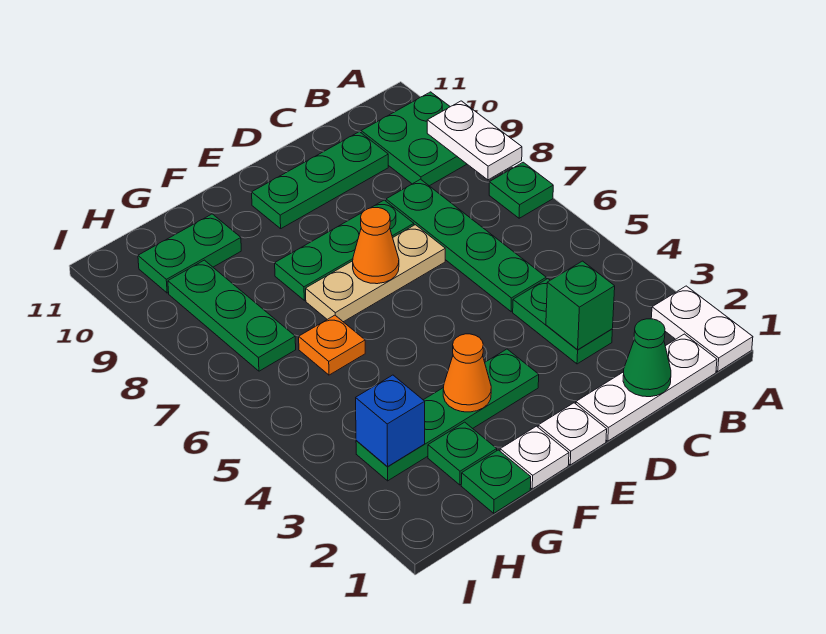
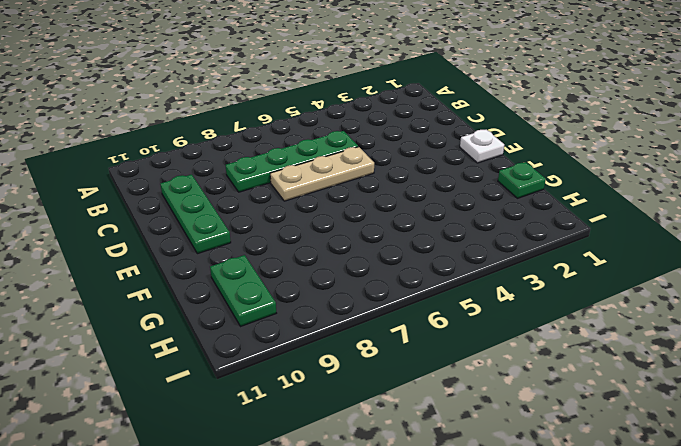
tan plate D5:D7 level 1 -> tan plate D7:F7 level 1
none -> white plate A1:A2 level 1
none -> green plate A7 level 1
none -> green plate A9:B10 level 1

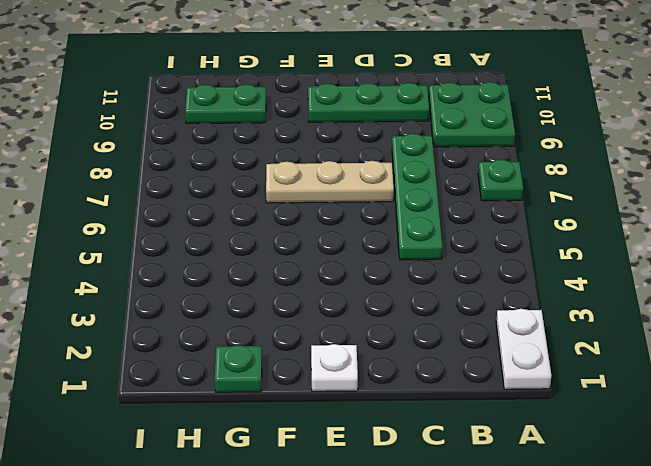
none -> white plate B1:D1 level 1
none -> green plate C3:C4 level 1
none -> green plate D8:F8 level 1

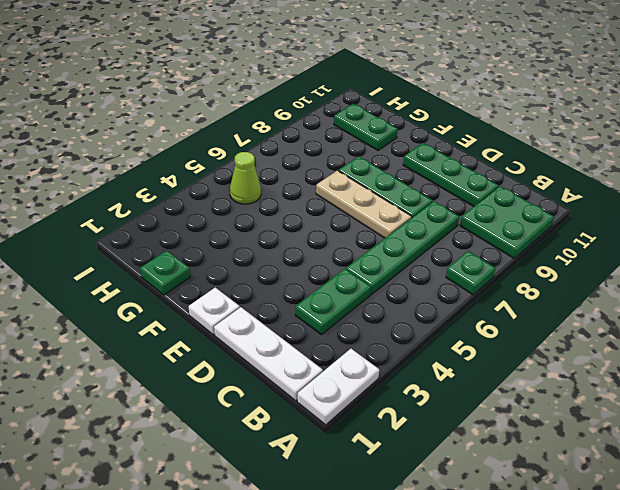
lime cone H5 level 1 -> none
none -> green plate E3:H3 level 1
none -> white plate F1 level 1
none -> green plate G2 level 1

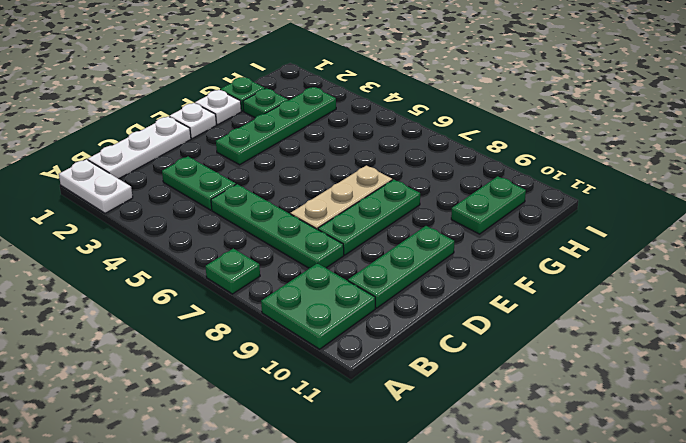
none -> orange plate G6 level 1
none -> green plate H7:H9 level 1
none -> white plate A8:A9 level 2

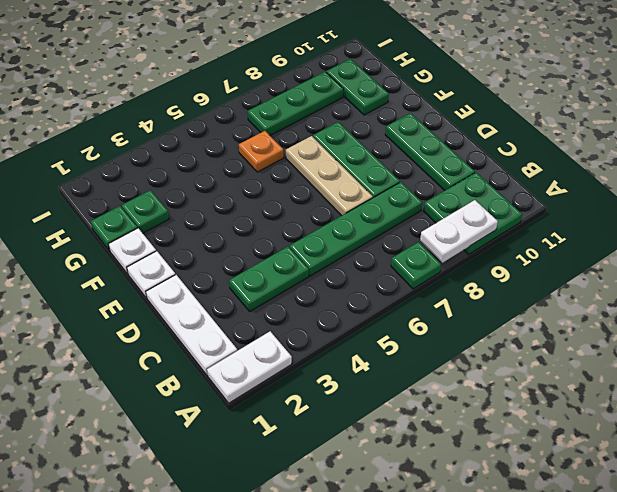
none -> green plate E3:H3 level 1
none -> green cone C1 level 2
none -> green brick C3 level 2

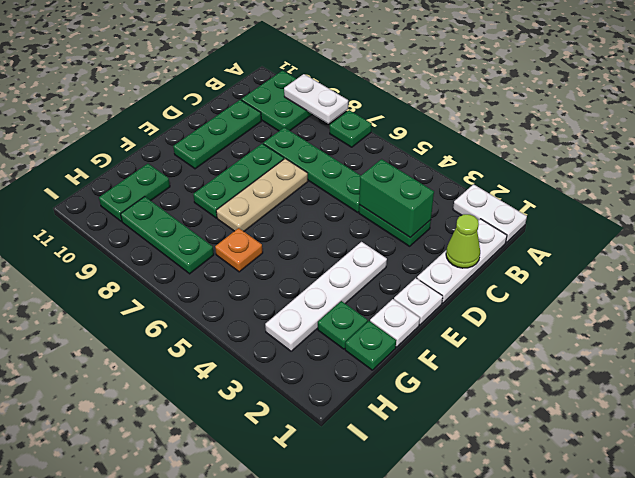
lime cone C1 level 2 -> green cone C1 level 2
green brick C3:C4 level 2 -> green brick C3 level 2
white plate E3:H3 level 1 -> green plate E3:H3 level 1
none -> orange cone E7 level 2
none -> orange cone F3 level 2
none -> blue brick H3 level 2

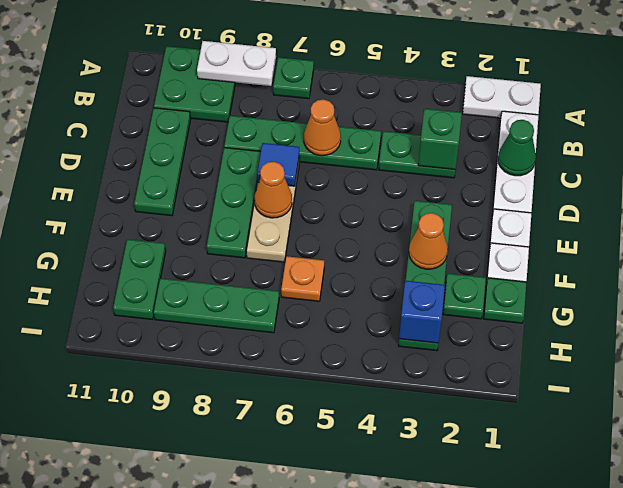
orange cone C6 level 2 -> none
blue tile D7 level 2 -> none

